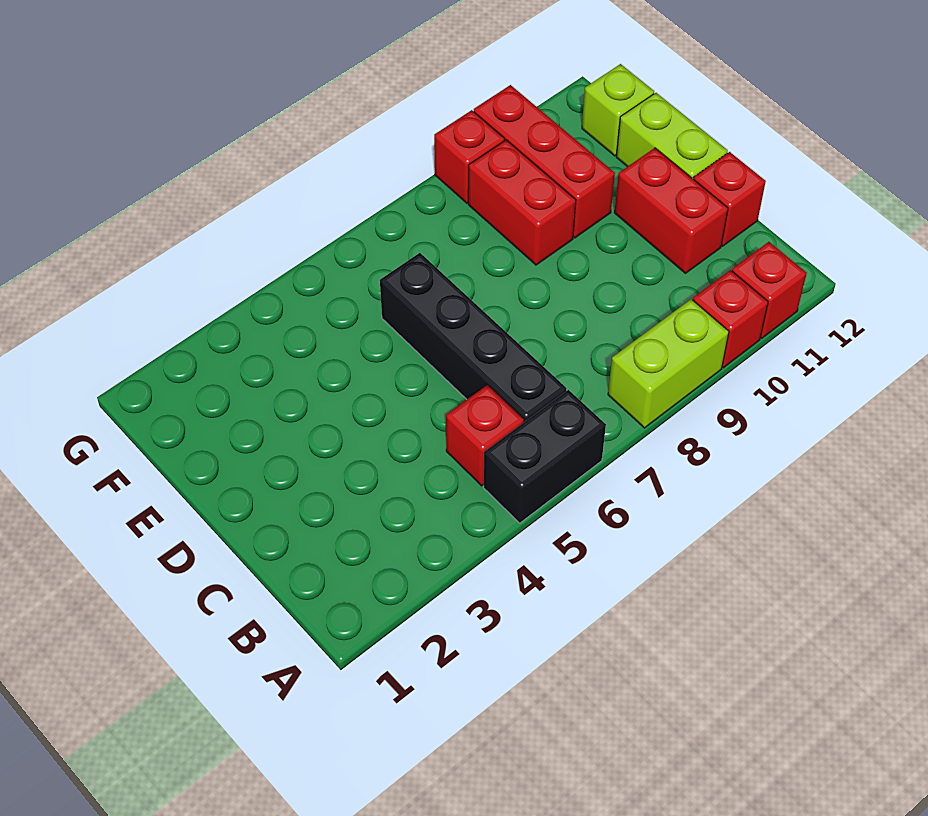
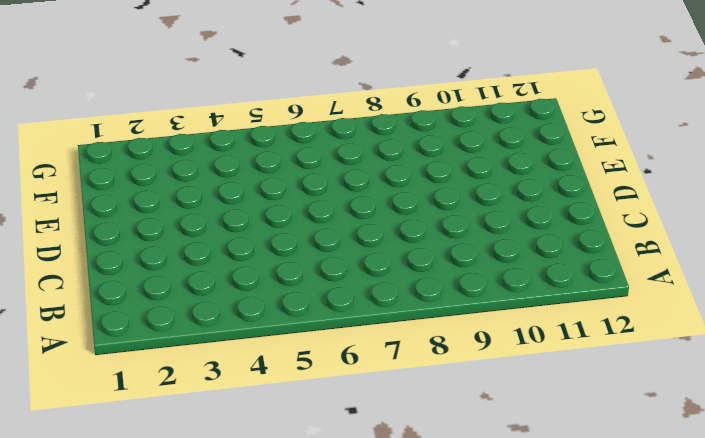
none -> black brick A5:A6 level 1
none -> lime brick A8:A9 level 1
none -> red brick A10 level 1

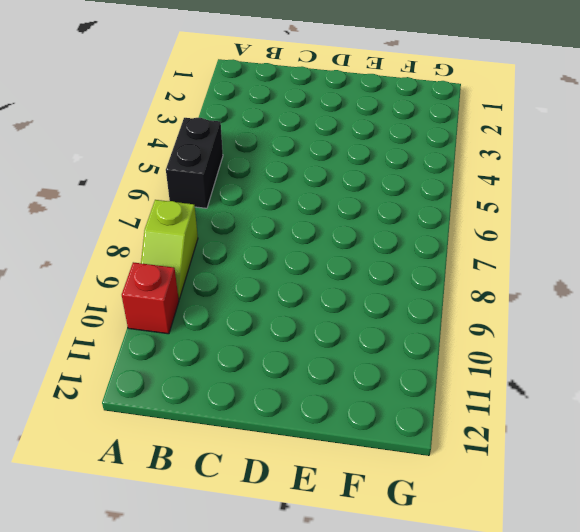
lime slope A8:A9 level 1 top 8 -> lime brick A8:A9 level 1
none -> red brick A11 level 1
none -> red brick B5 level 1
none -> black brick B6:E6 level 1

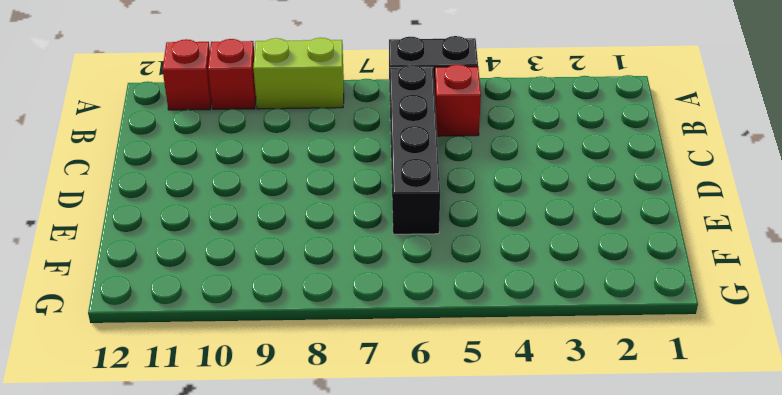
none -> red brick C11:D11 level 1
none -> red brick C12 level 1
none -> lime brick D12:E12 level 1

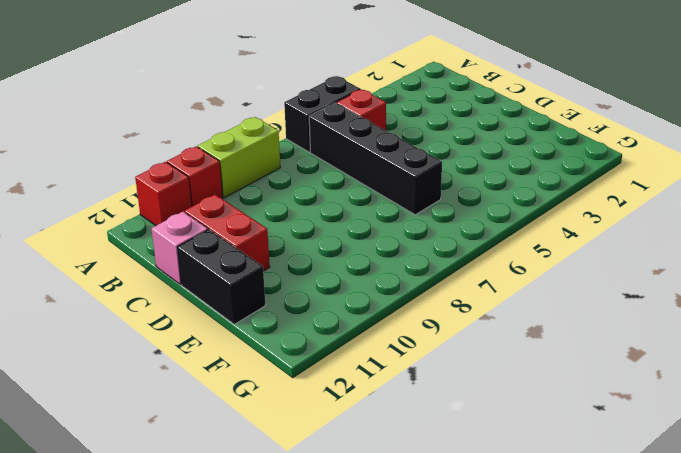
pink brick C12 level 1 -> red brick C12 level 1
black brick D12:E12 level 1 -> lime brick D12:E12 level 1
none -> red brick E9:F9 level 1
none -> red brick E10:G10 level 1
none -> lime brick F12 level 1

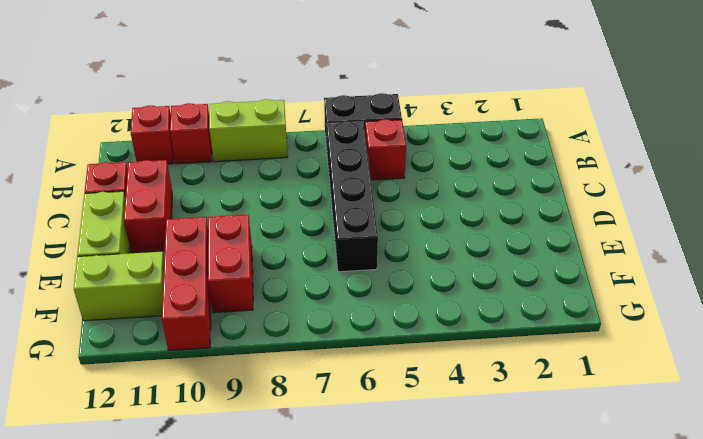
lime brick F11:F12 level 1 -> lime brick F12 level 1
none -> red brick G9 level 1

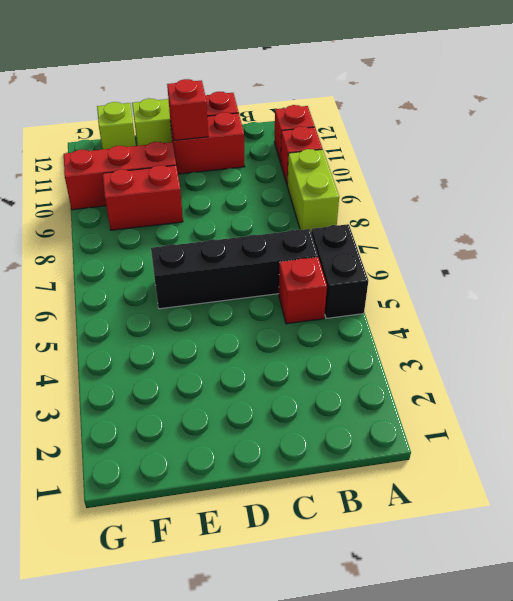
red brick D11 level 2 -> red brick G9 level 1

